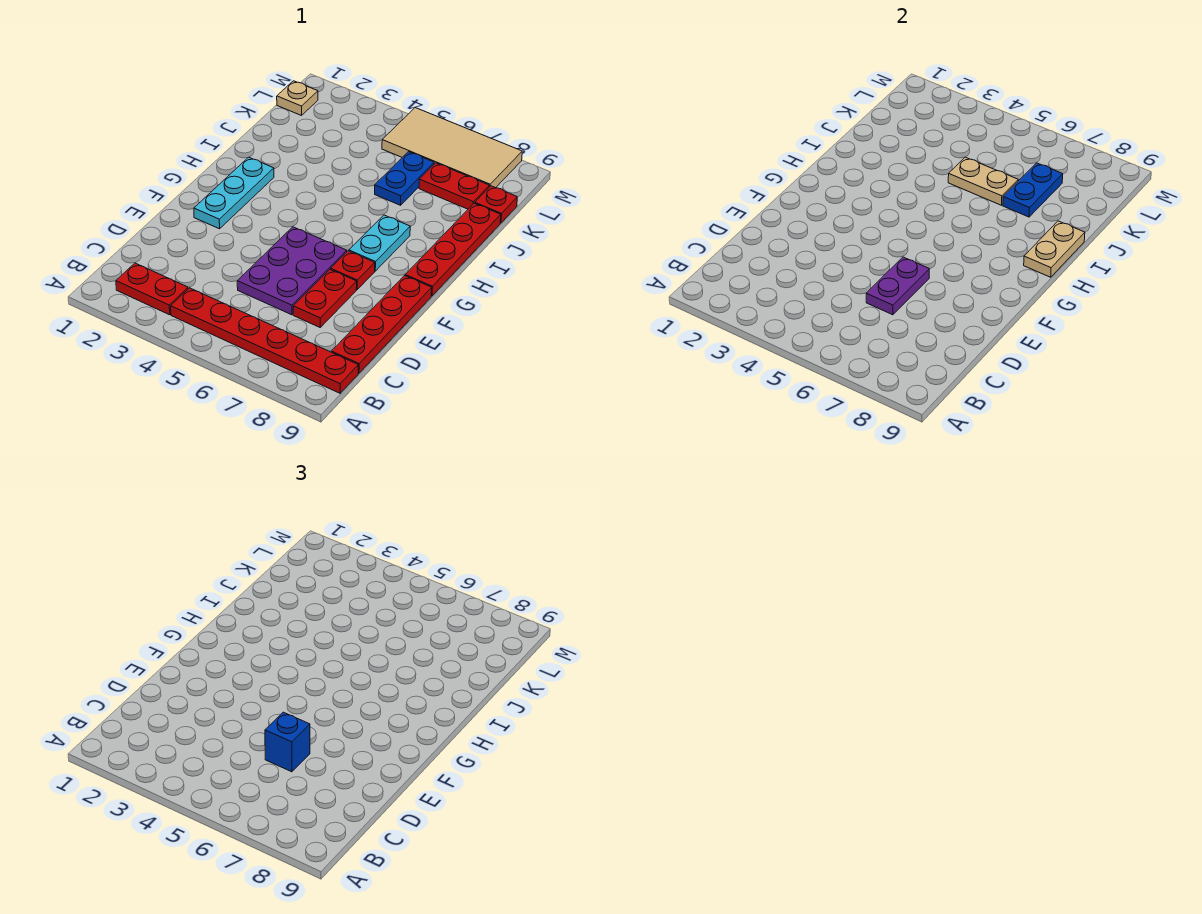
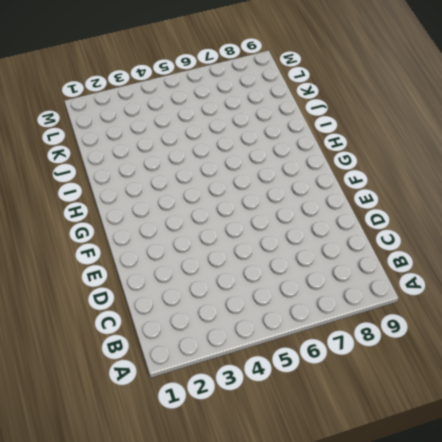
none -> red plate B2:B3 level 1
none -> red plate B4:B9 level 1
none -> red plate C9:F9 level 1

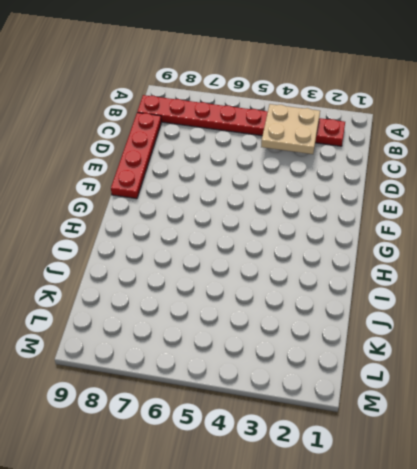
tan plate B3:C4 level 2 -> none
none -> purple plate D5:F6 level 1
none -> red plate D7:E7 level 1
none -> cyan plate F2:H2 level 1

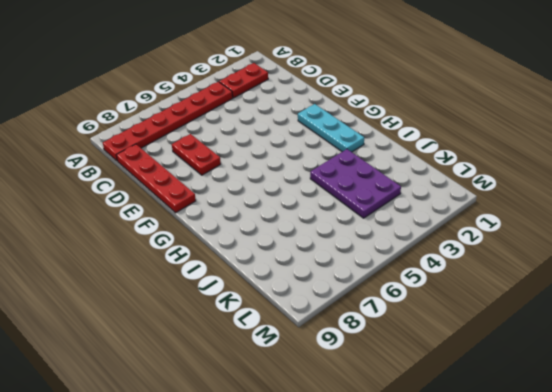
purple plate I3:K4 level 1 -> purple plate D5:F6 level 1
none -> red plate F7 level 1
none -> cyan plate G7:H7 level 1
none -> red plate G9:J9 level 1

